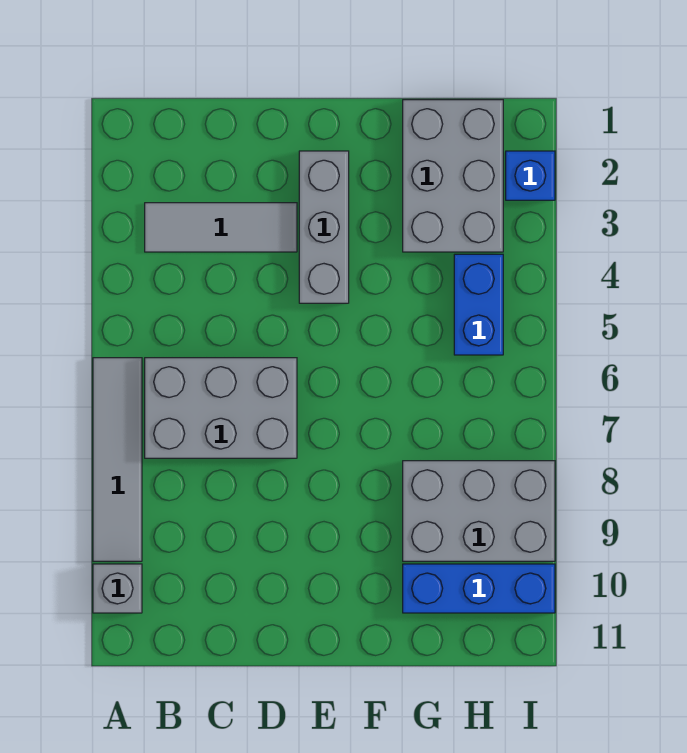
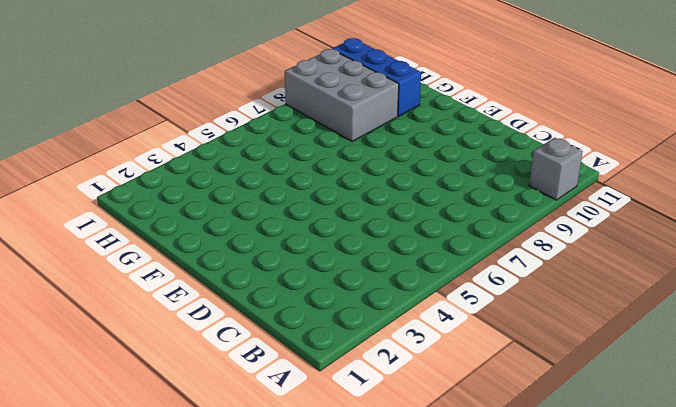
none -> grey tile A6:A9 level 1
none -> grey tile B3:D3 level 1

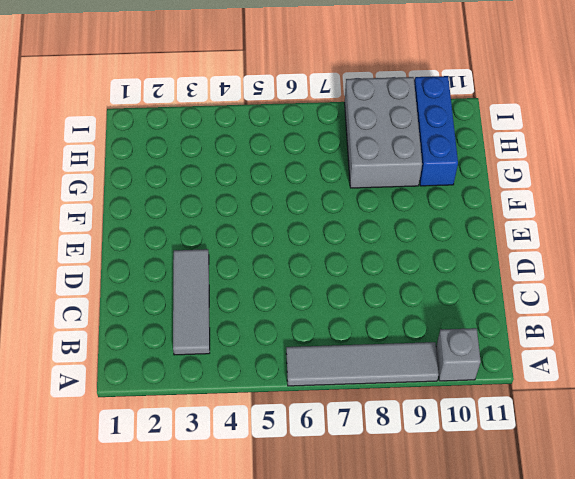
none -> grey brick B6:D7 level 1
none -> grey brick E2:E4 level 1

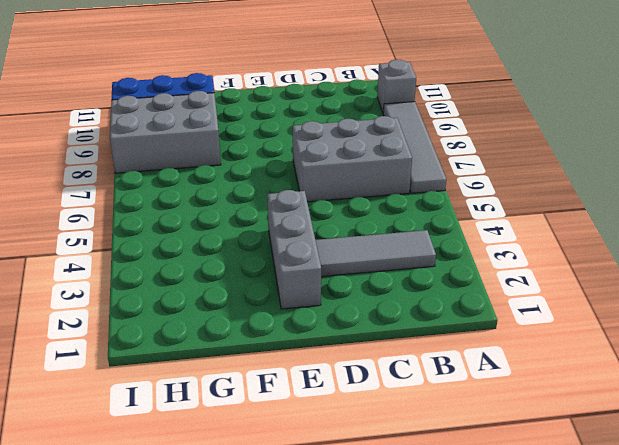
none -> grey brick G1:H3 level 1
none -> blue brick H4:H5 level 1

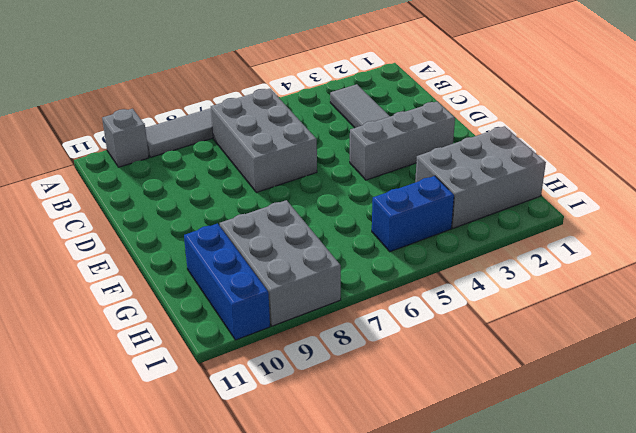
none -> blue brick I2 level 1

